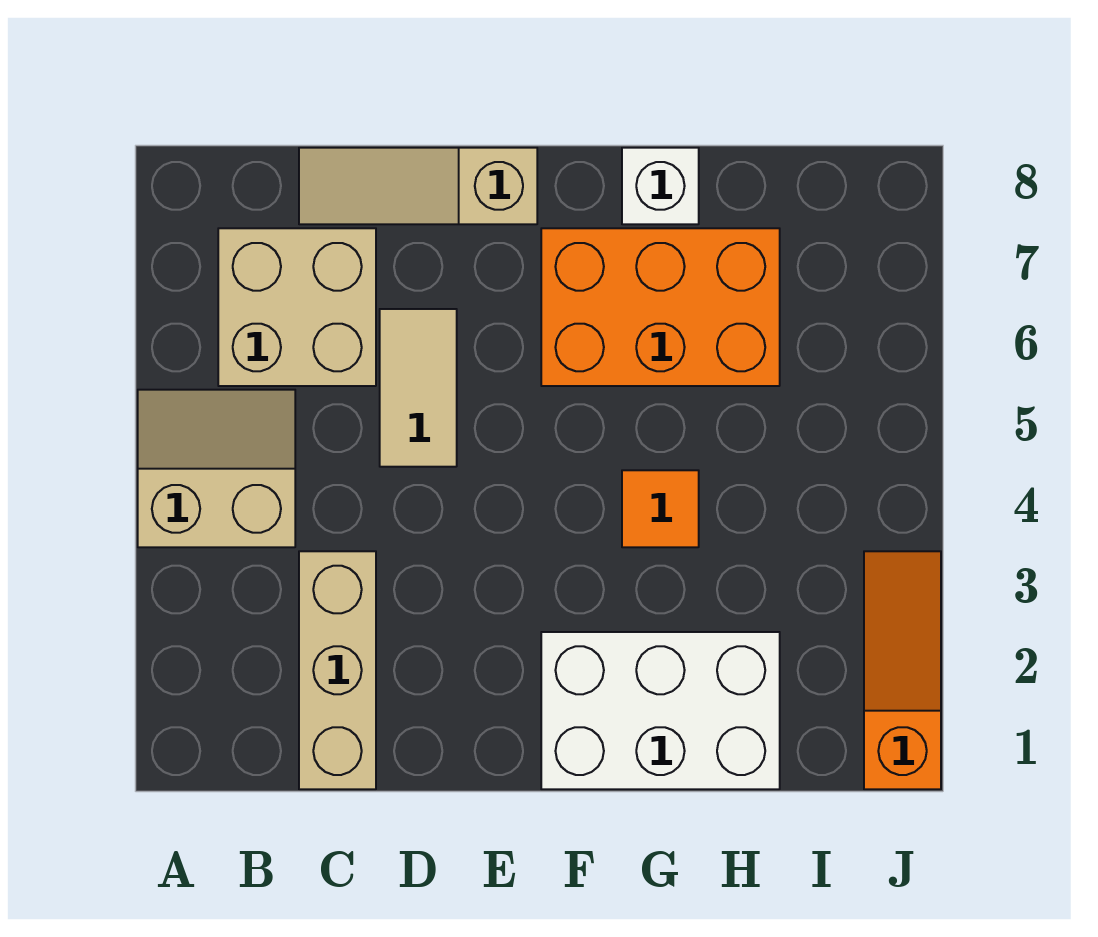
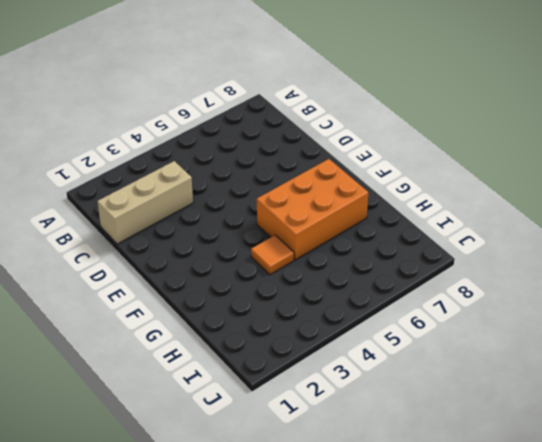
orange brick F5:G7 level 1 -> orange brick F6:H7 level 1
none -> tan slope A4:B5 level 1 top 4
none -> tan brick B6:C7 level 1

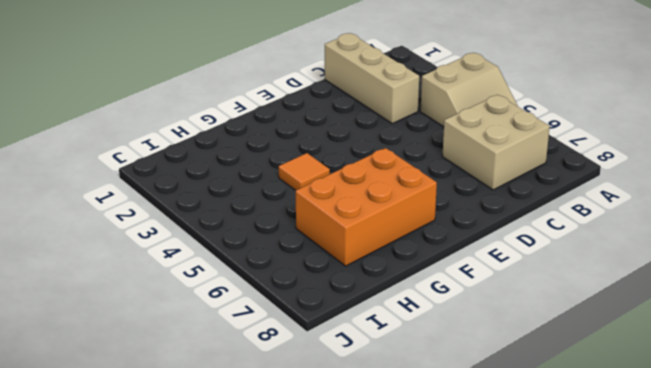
none -> tan slope C8:E8 level 1 top E
none -> tan tile D5:D6 level 1

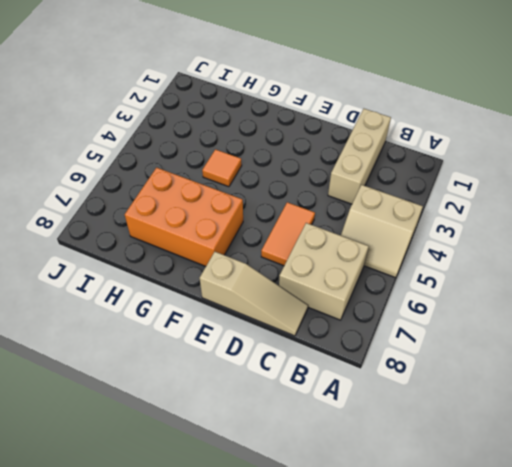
orange tile D5:D6 level 1 -> tan tile D5:D6 level 1
none -> white brick F1:H2 level 1
none -> white brick G8 level 1

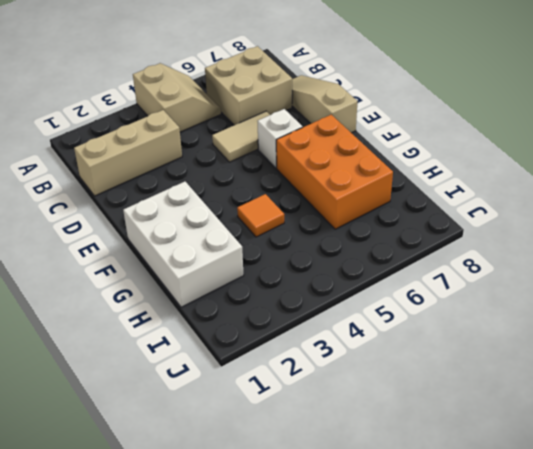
white brick E6 level 1 -> white brick G8 level 1
none -> orange slope J1:J3 level 1 top 1

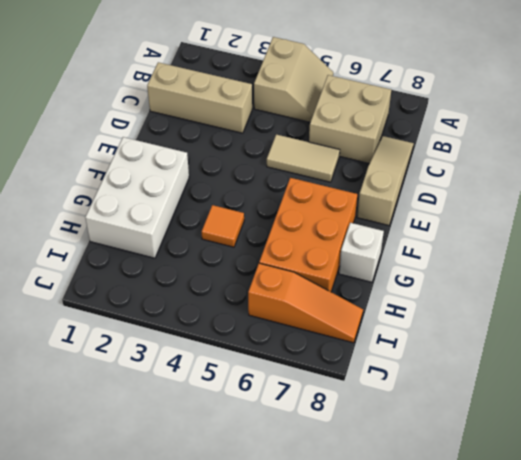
orange slope I6:I8 level 1 top 6 -> orange slope J1:J3 level 1 top 1

